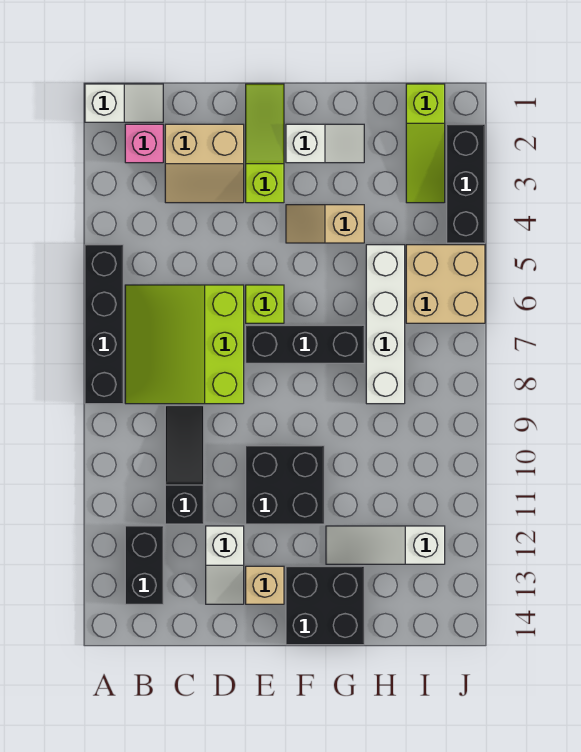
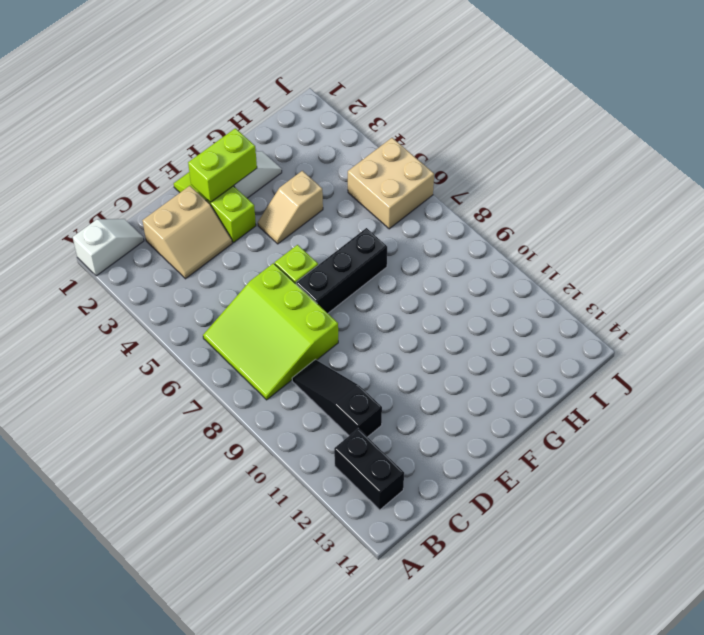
lime brick E2:F2 level 2 -> none
none -> black brick A5:A8 level 1
none -> pink brick B2 level 1
none -> white slope D12:D13 level 1 top 12

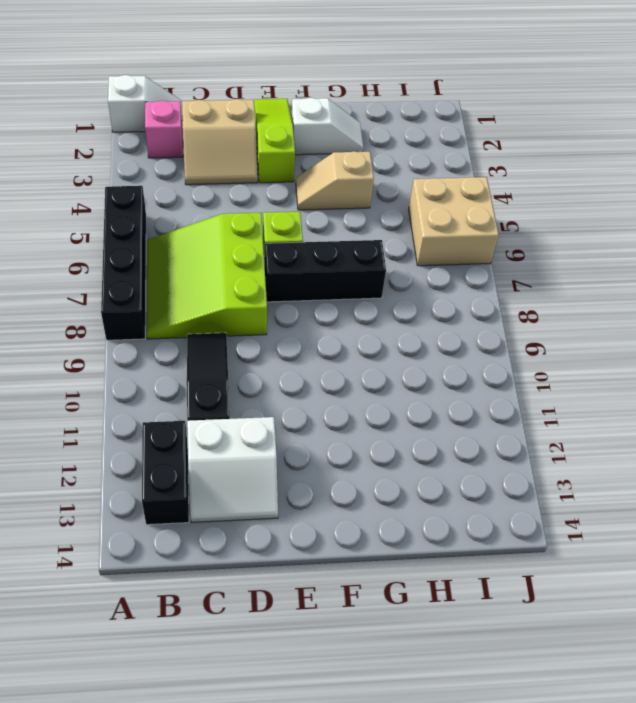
white slope C12:D13 level 1 top 12 -> white slope D12:D13 level 1 top 12
none -> black brick E10:F11 level 1
none -> tan brick E13 level 1
none -> black brick F13:G14 level 1

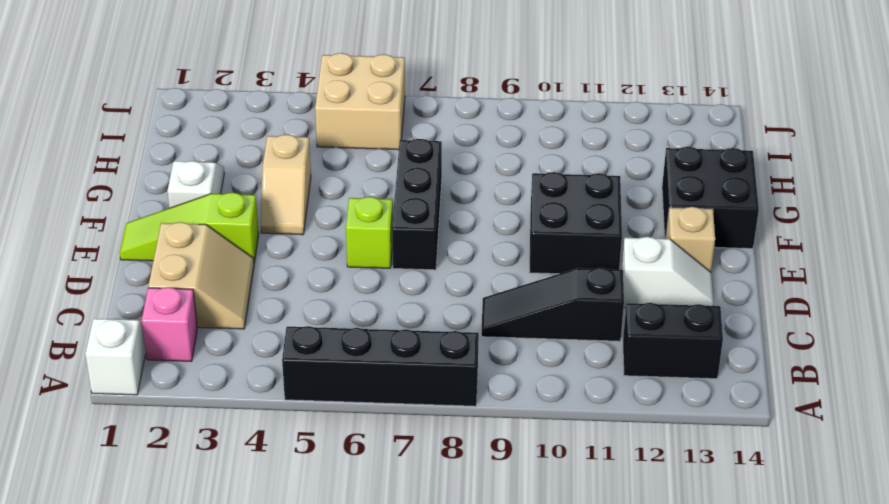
none -> lime slope B6:D8 level 1 top D
none -> white slope G12:I12 level 1 top I
none -> white brick H5:H8 level 1

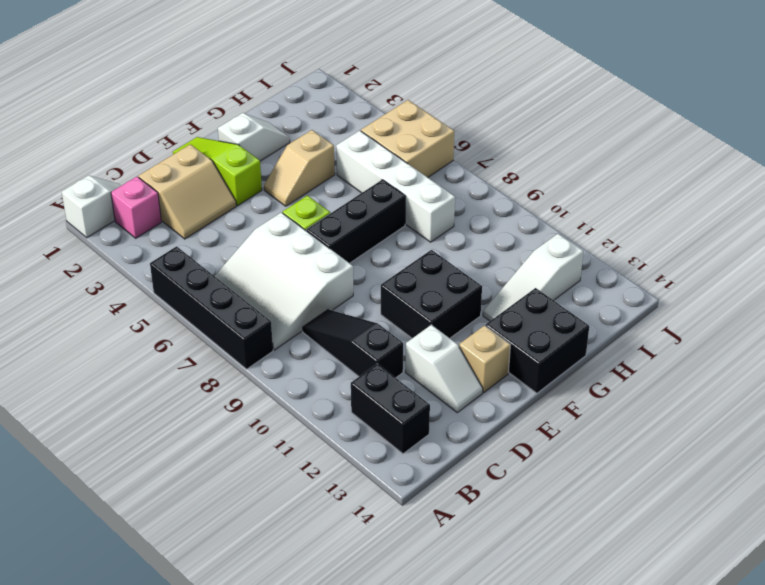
white slope B6:D8 level 1 top D -> lime slope B6:D8 level 1 top D
none -> lime slope I1:I3 level 1 top 1
none -> black brick J2:J4 level 1

